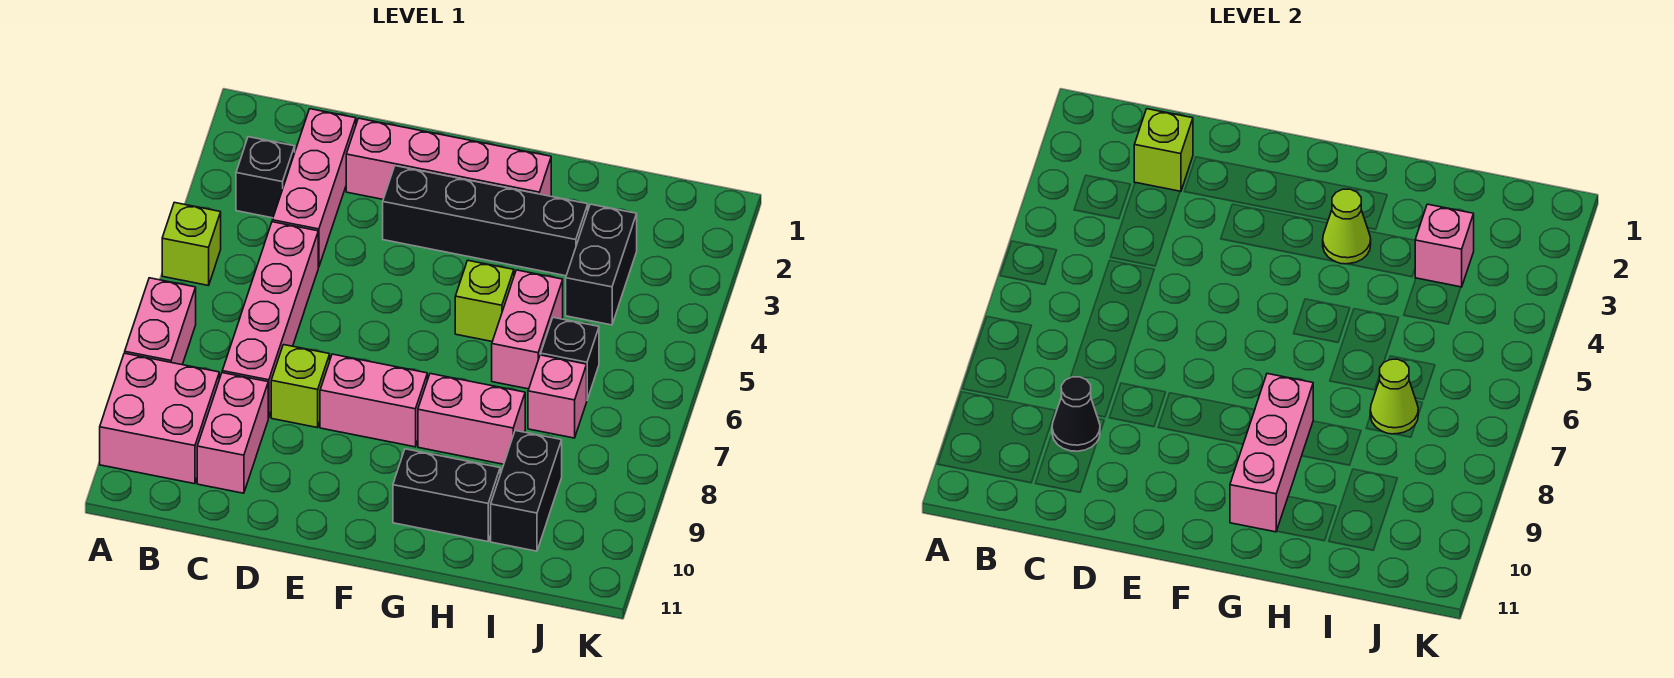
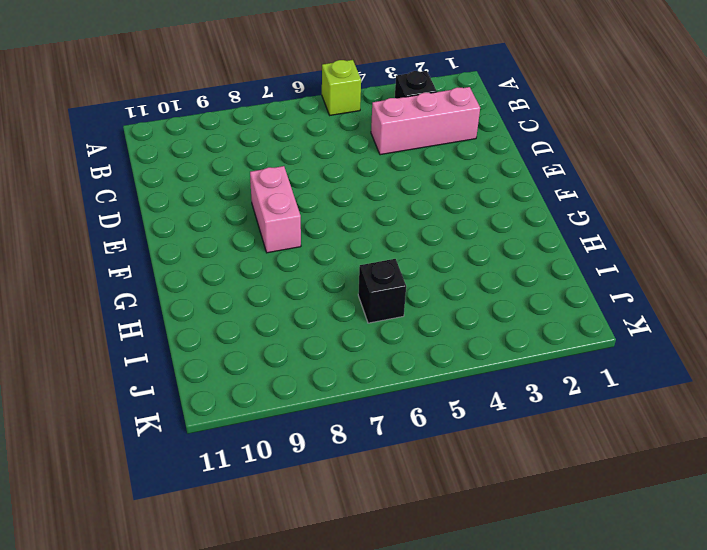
none -> pink brick A7:A8 level 1
none -> pink brick A9:B10 level 1
none -> pink brick C5:C8 level 1

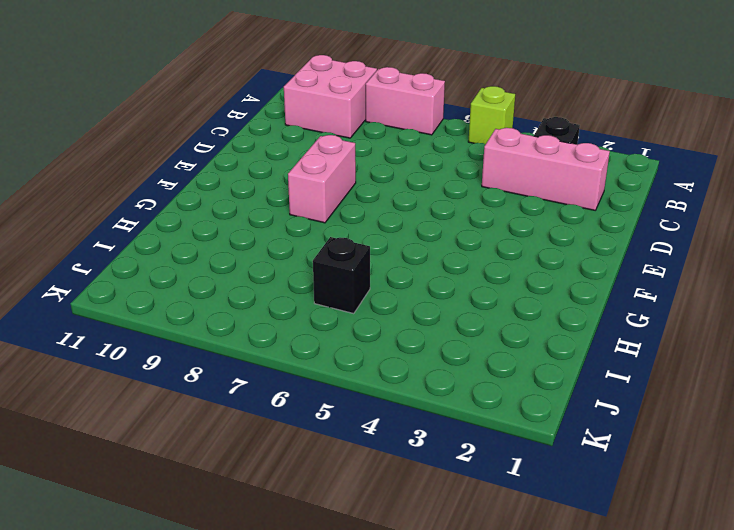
none -> pink brick C5:C8 level 1
none -> pink brick C9:C10 level 1
none -> pink brick D2:G2 level 1

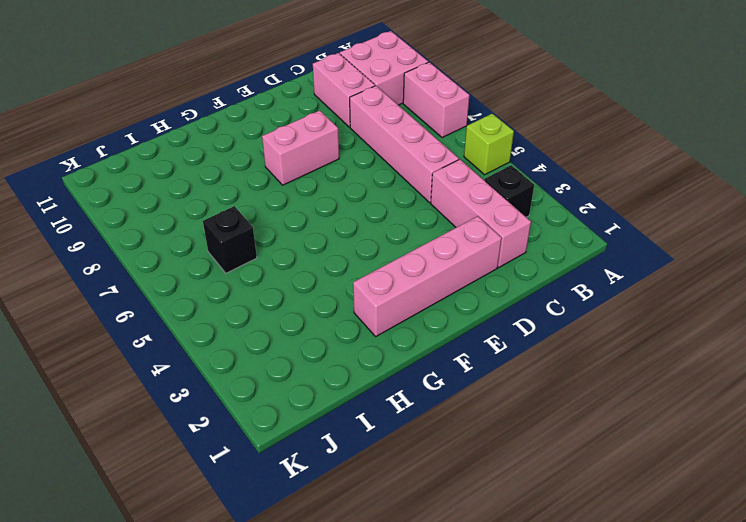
none -> lime brick D8 level 1
none -> black brick E3:H3 level 1
none -> lime brick G5 level 1

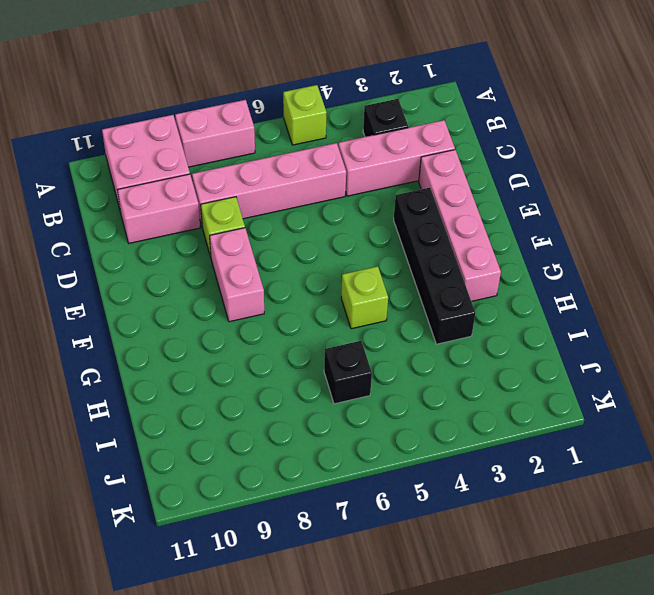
none -> pink brick G8:H8 level 1
none -> black brick G10:H10 level 1
none -> pink brick H5:H6 level 1

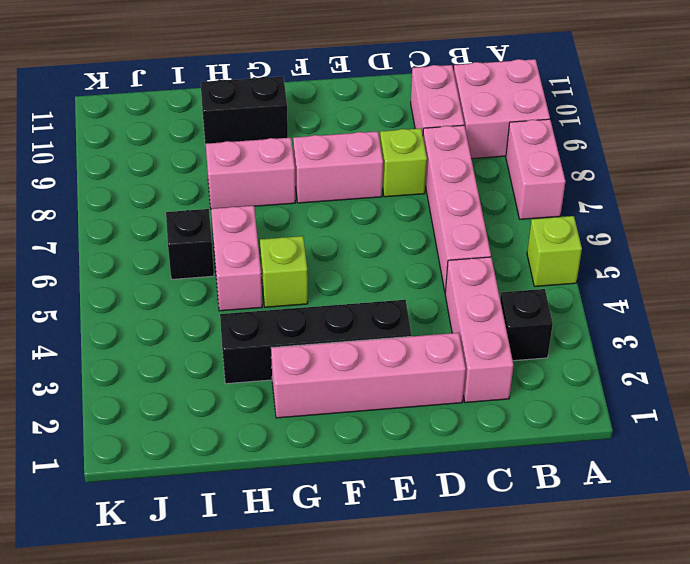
none -> black brick I3:I4 level 1
none -> pink brick I7 level 1
none -> black brick I9:I10 level 1

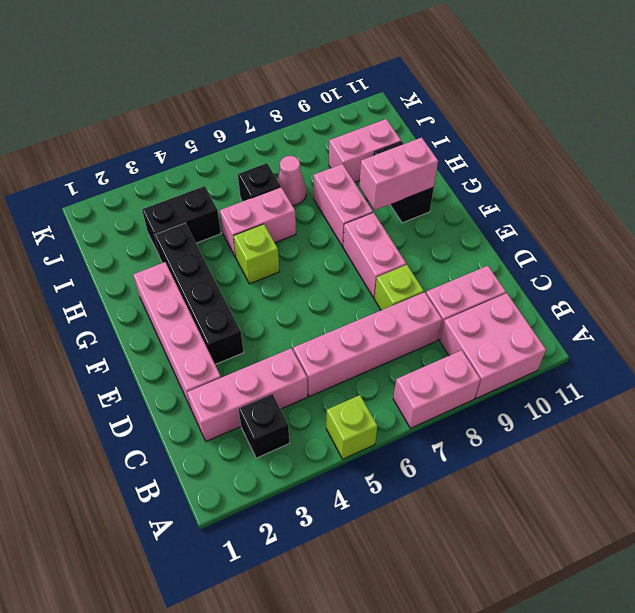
pink brick G9:G10 level 2 -> pink brick G8:G10 level 2
pink cone I7 level 1 -> pink brick I7 level 1
pink brick I9:I10 level 1 -> black brick I9:I10 level 1
none -> lime brick C2 level 2
none -> black cone C9 level 2
none -> lime cone G3 level 2

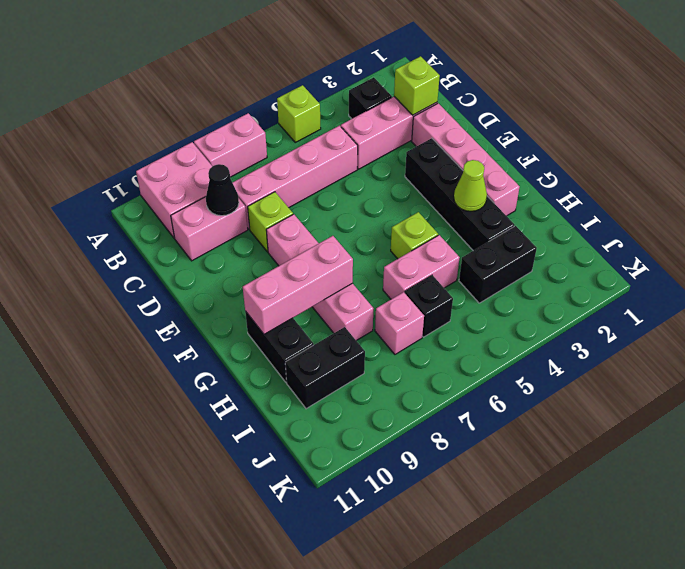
none -> pink brick I3 level 2
none -> lime cone I7 level 2

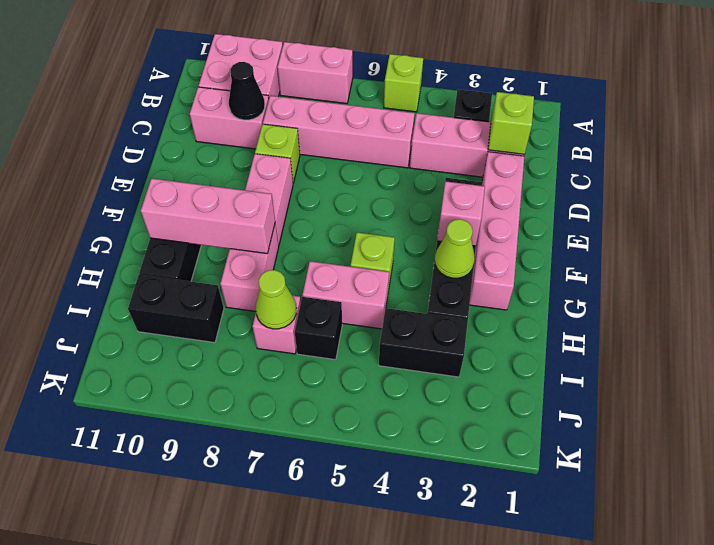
pink brick F3 level 2 -> pink brick I3 level 2

